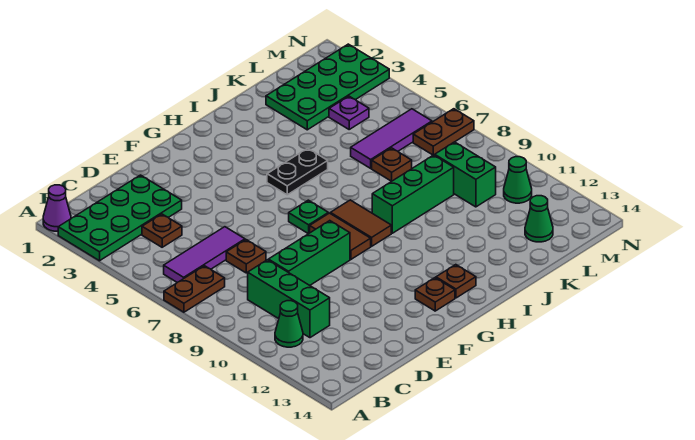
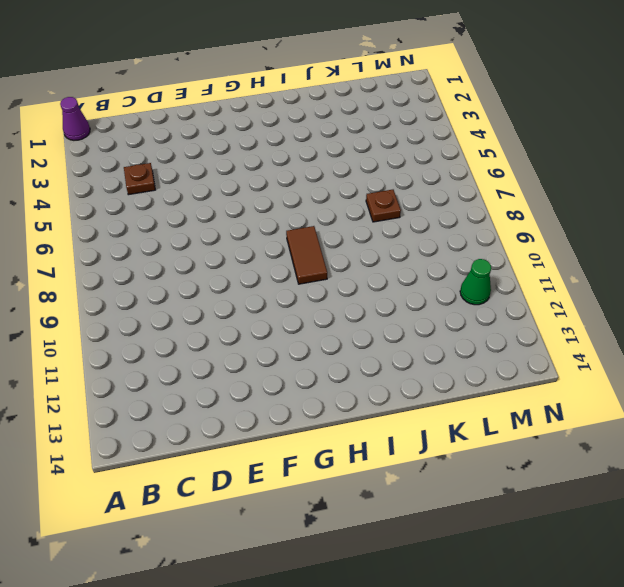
none -> green plate A2:D3 level 1
none -> brown plate A7:B7 level 1
none -> purple tile B6:D6 level 1

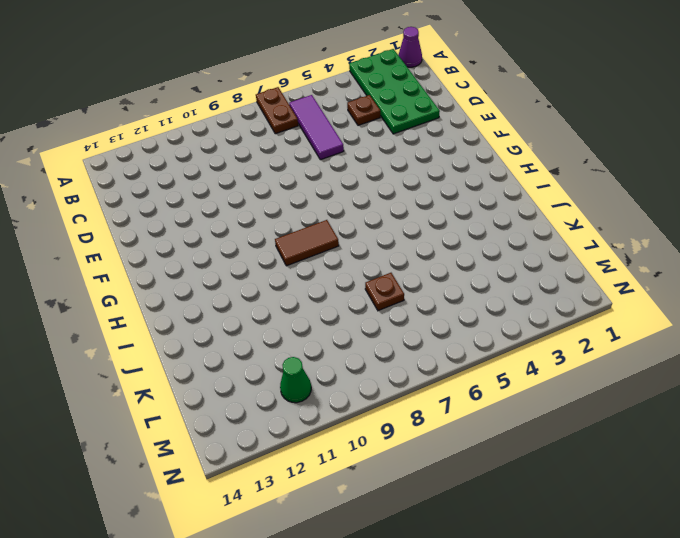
none -> green cone B11 level 1
none -> green brick C9:C11 level 1
none -> brown plate D7 level 1

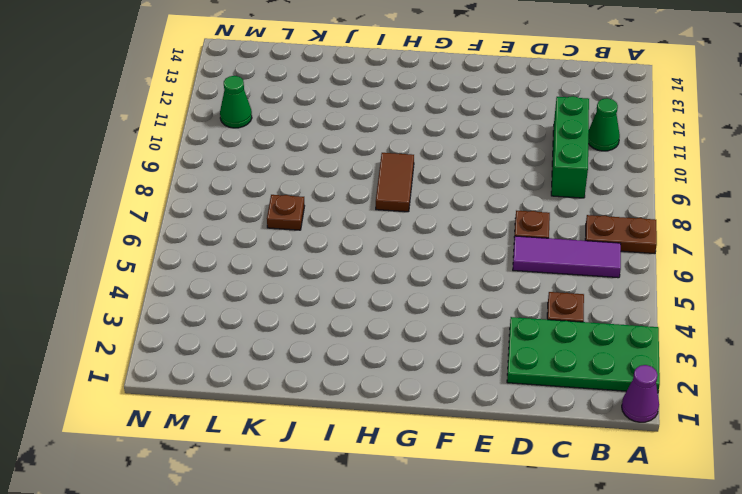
none -> green brick D9:F9 level 1
none -> green plate G7 level 1
none -> brown tile G8:G9 level 1

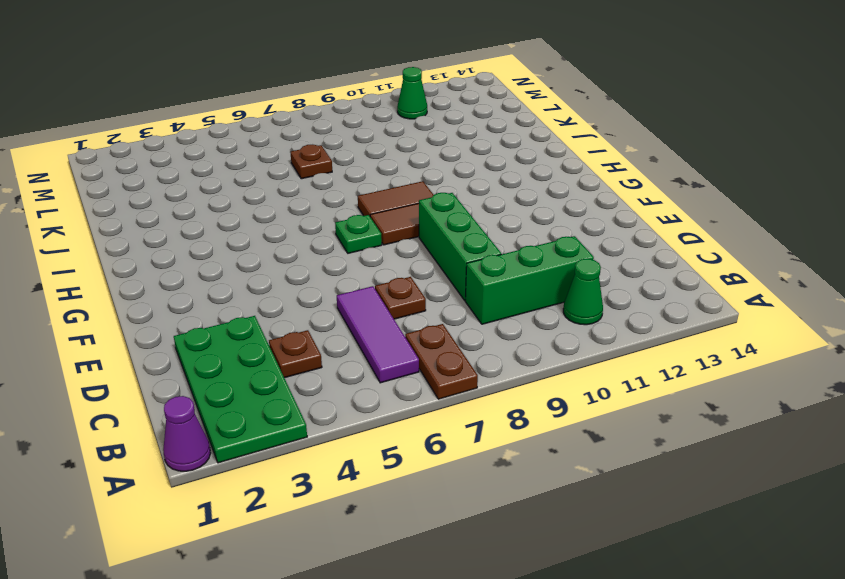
none -> brown plate G13 level 1
none -> black plate H5:I5 level 1
none -> brown plate H13 level 1

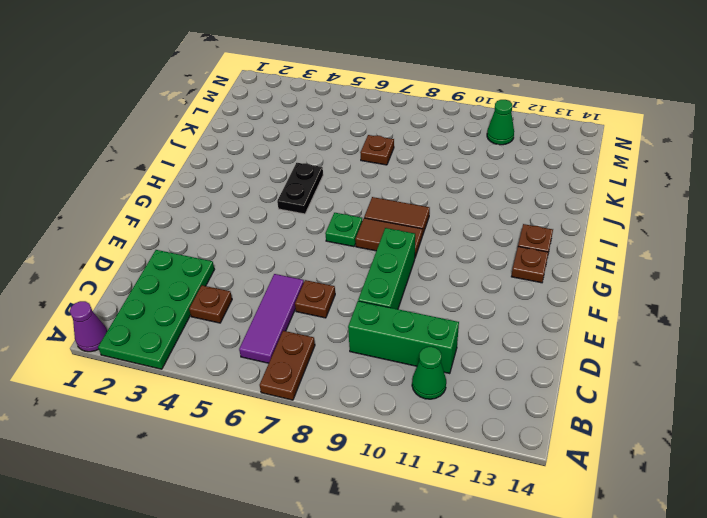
none -> green brick I9:K9 level 1
none -> green plate K2:N3 level 1
none -> purple tile K6:M6 level 1

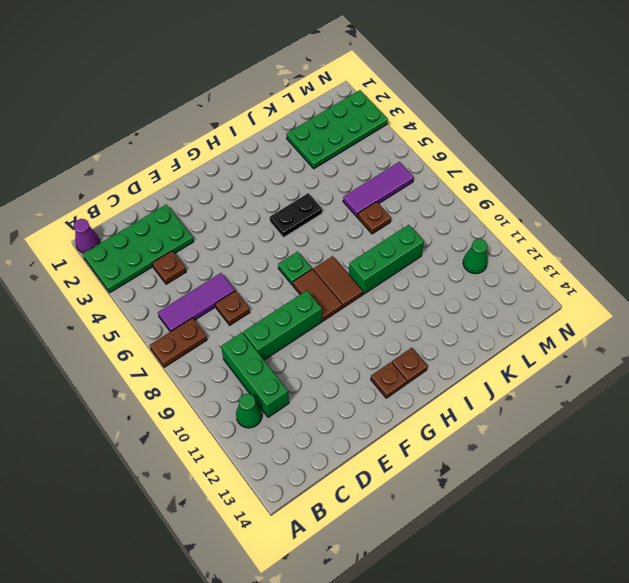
none -> purple plate L4 level 1
none -> green brick L9:L10 level 1
none -> green cone L13 level 1

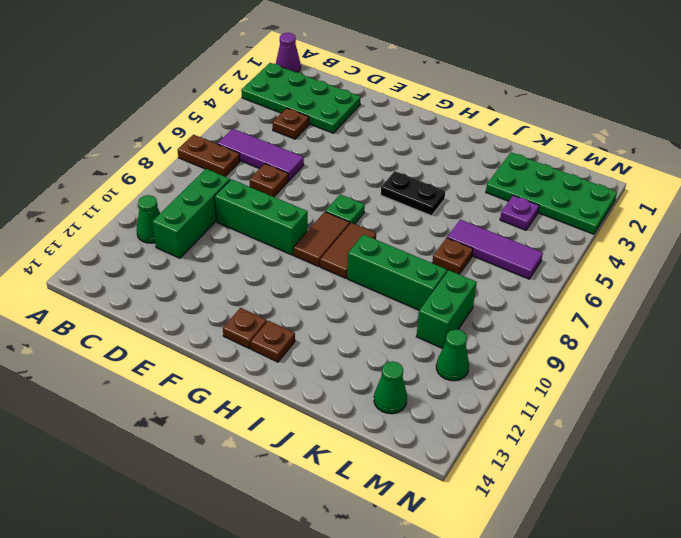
none -> brown plate M7:N7 level 1

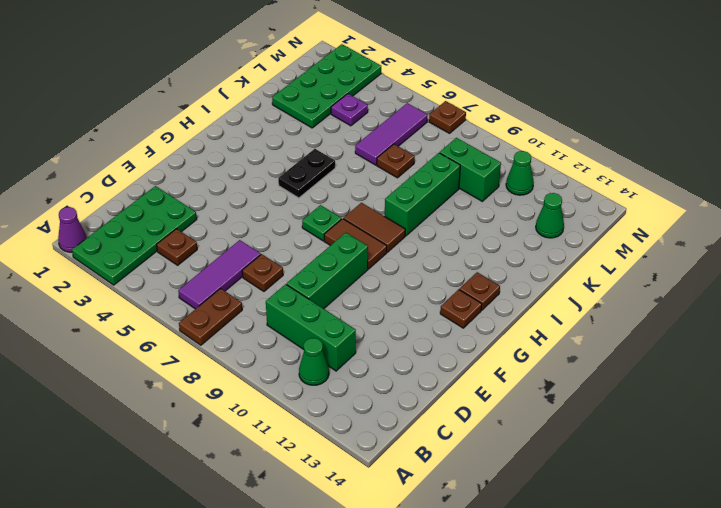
brown plate N7 level 1 -> brown plate M7:N7 level 1

